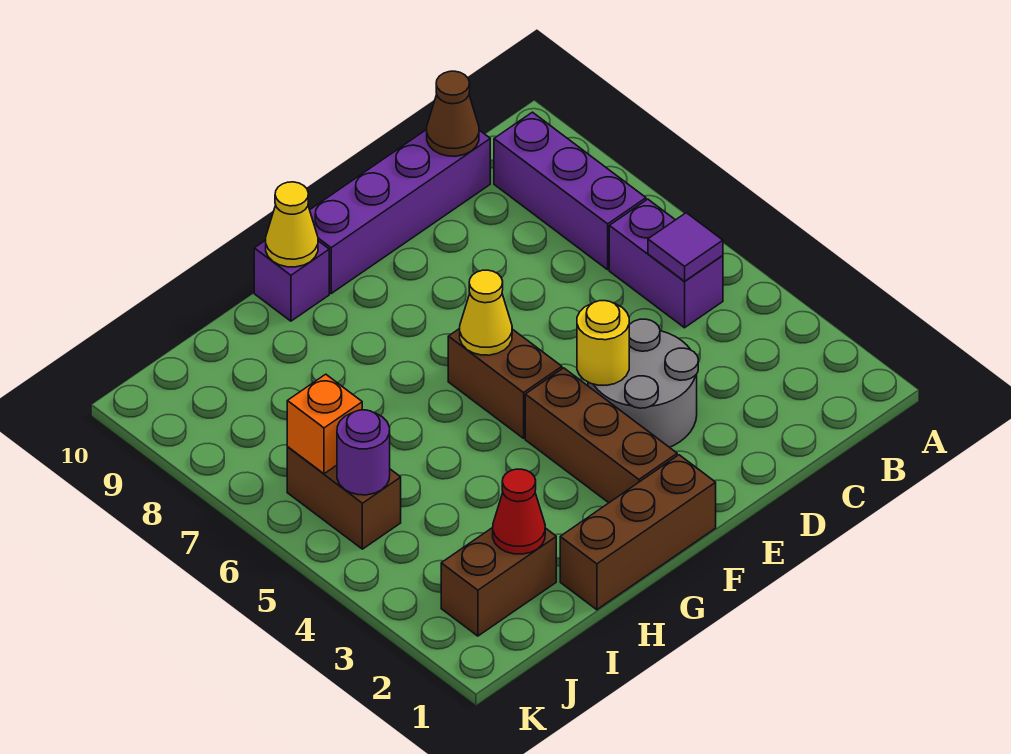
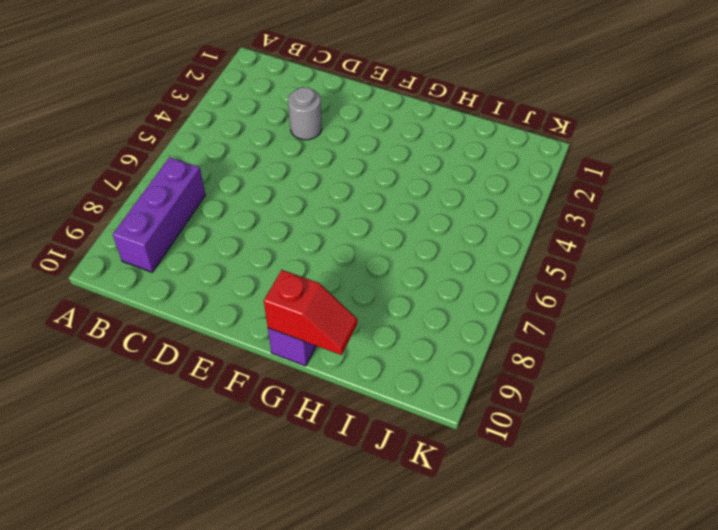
grey round brick D3 level 1 -> grey round brick D3:E4 level 1
red slope G10:H10 level 2 top G -> yellow cone G10 level 2
none -> purple brick B5:B6 level 1
none -> purple brick C10:F10 level 1
none -> brown brick F1:H1 level 1

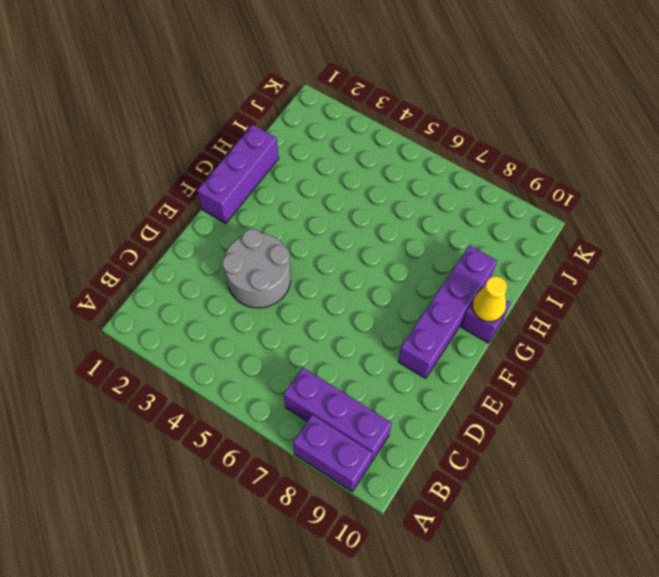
purple brick A8:A9 level 1 -> purple brick B5:B6 level 1
purple brick E9:H9 level 1 -> purple brick C10:F10 level 1
purple brick F1:H1 level 1 -> brown brick F1:H1 level 1
none -> brown brick F2:F4 level 1
none -> brown brick F5:F6 level 1
none -> brown brick I2:J2 level 1

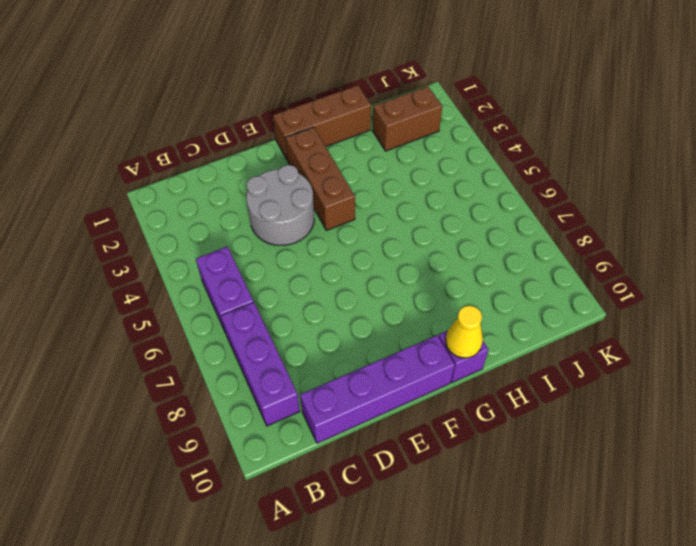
none -> brown brick F5:F6 level 1
none -> brown brick J5:J6 level 1
none -> purple tile B5 level 2

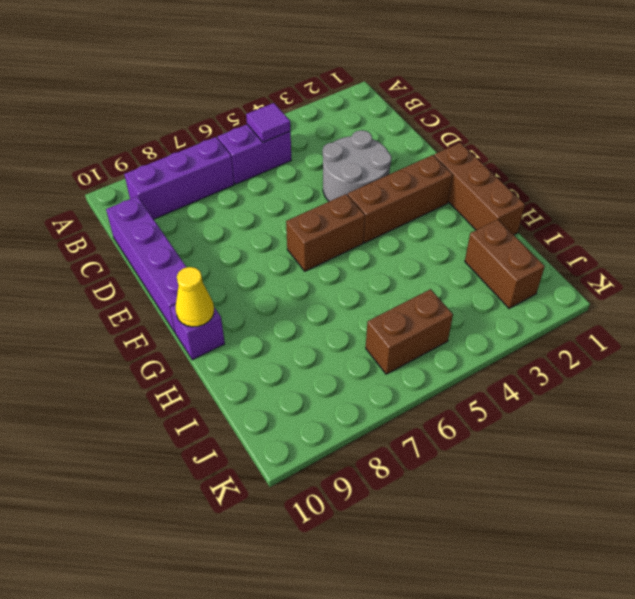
none -> brown cone C10 level 2
none -> yellow round brick E4 level 2
none -> yellow cone F6 level 2

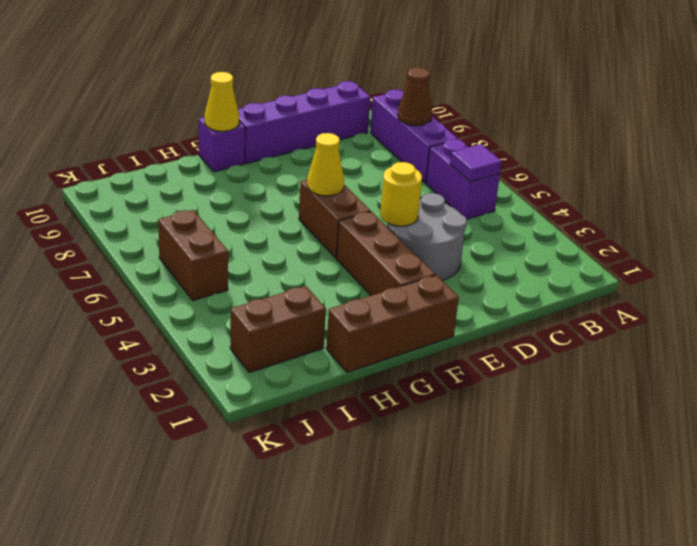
brown cone B8 level 2 -> brown cone C10 level 2
none -> red cone I2 level 2
none -> purple round brick J5 level 2
none -> orange brick J6 level 2

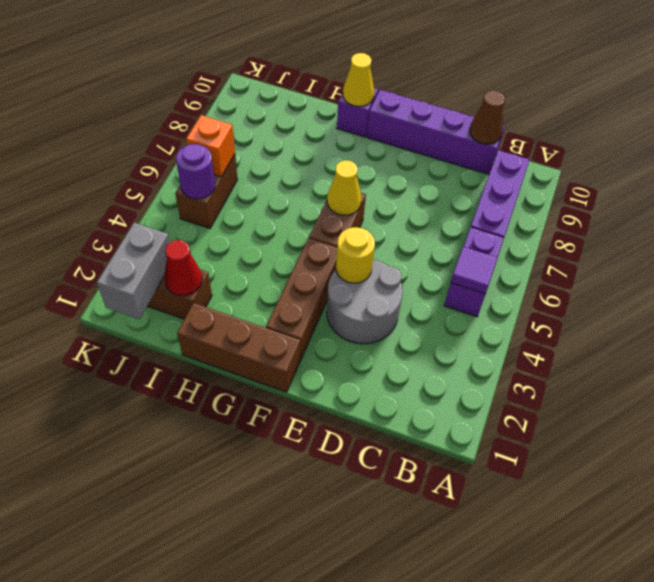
grey brick J1:J2 level 2 -> none

